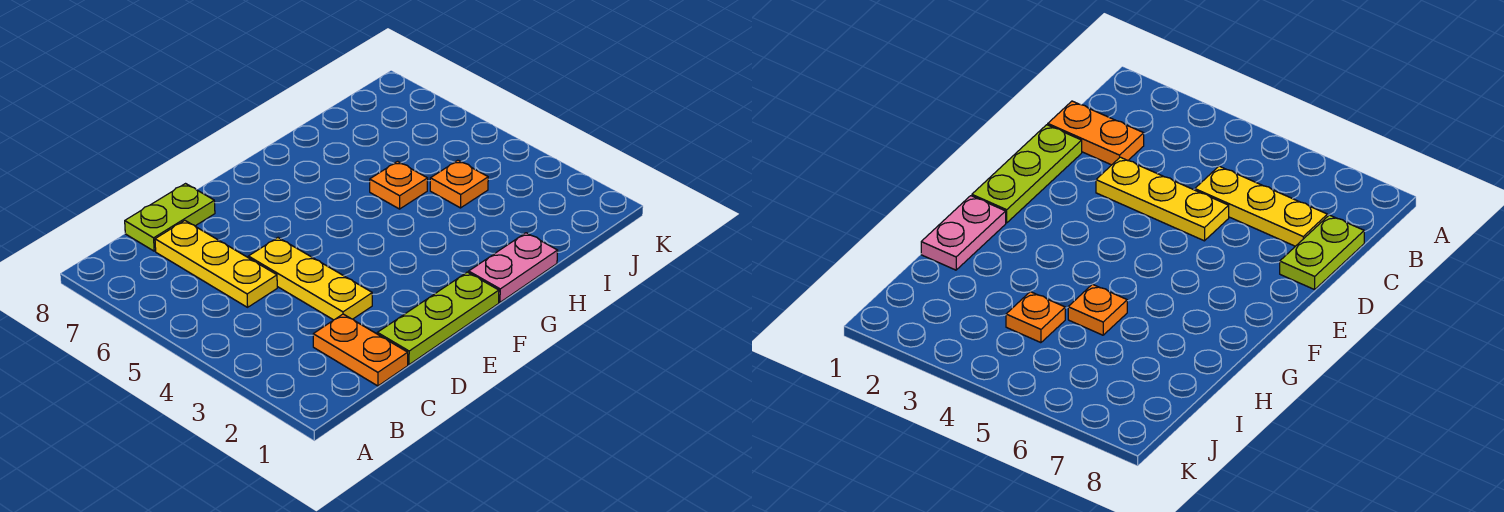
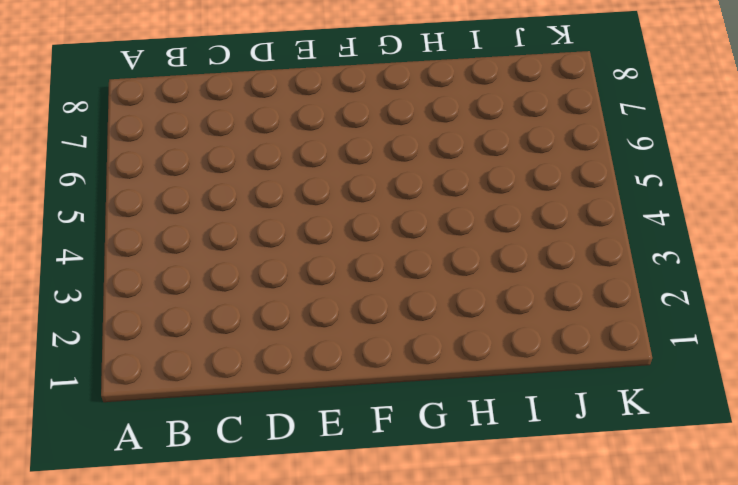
none -> orange plate C1:C2 level 1
none -> yellow plate C5:C7 level 1

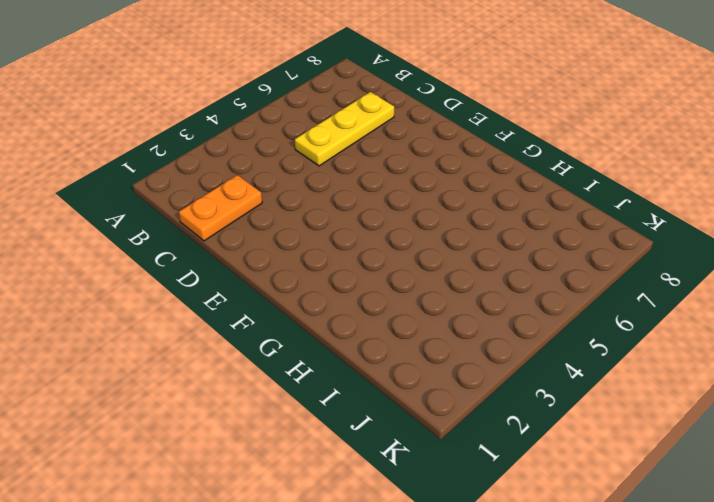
none -> lime plate C8:D8 level 1
none -> lime plate D1:F1 level 1

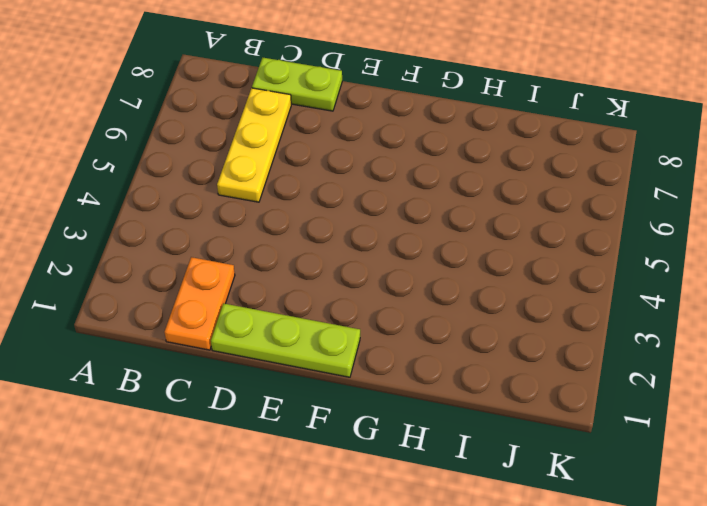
none -> yellow plate D3:D5 level 1
none -> pink plate G1:H1 level 1

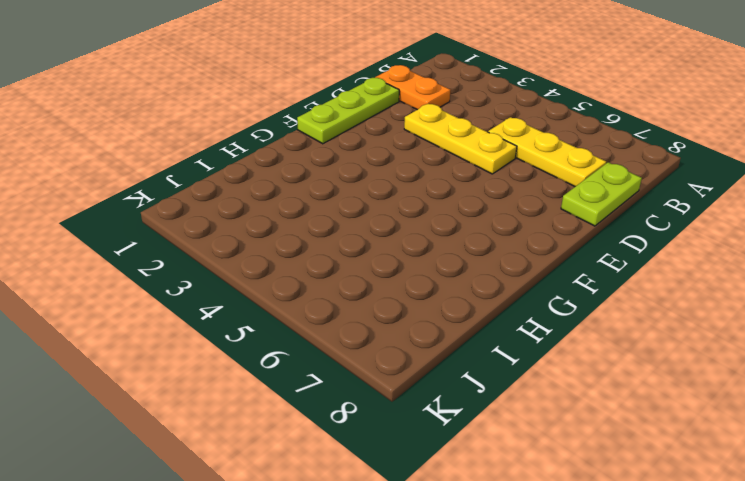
none -> pink plate G1:H1 level 1
none -> orange plate H5 level 1

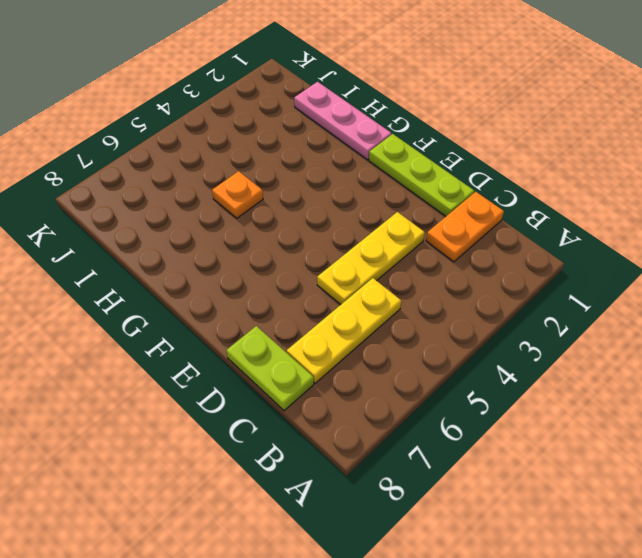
pink plate G1:I1 level 1 -> pink plate G1:H1 level 1
none -> orange plate I4 level 1

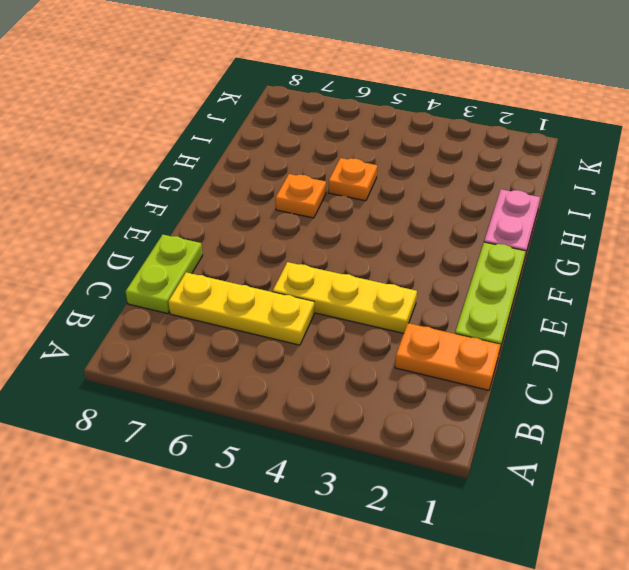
orange plate G6 level 1 -> orange plate I4 level 1

